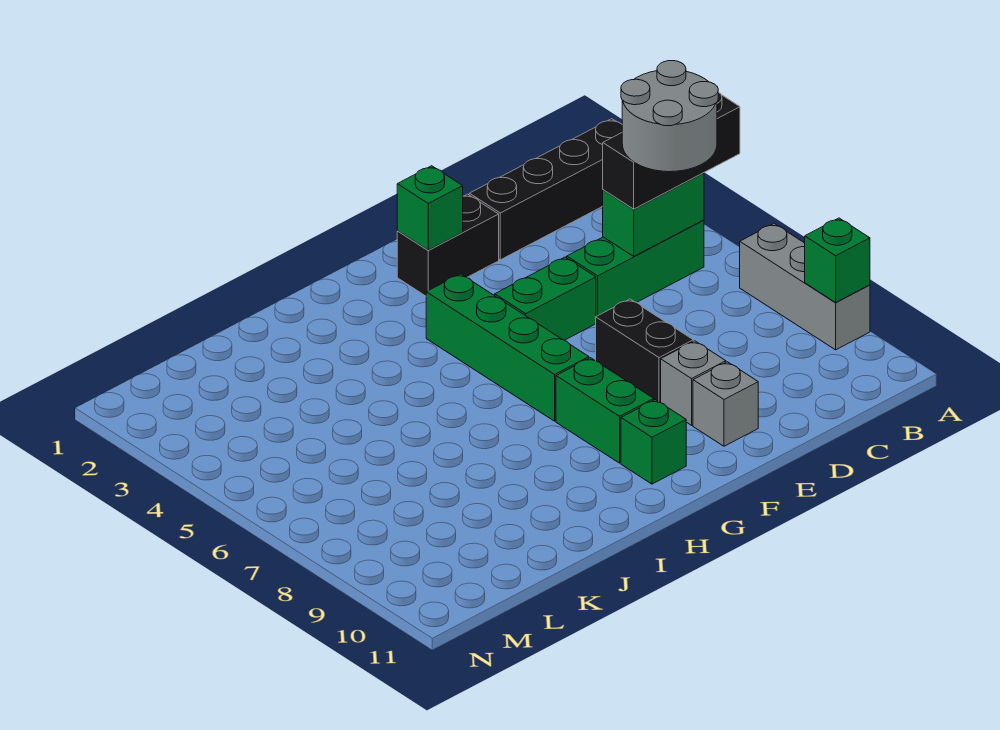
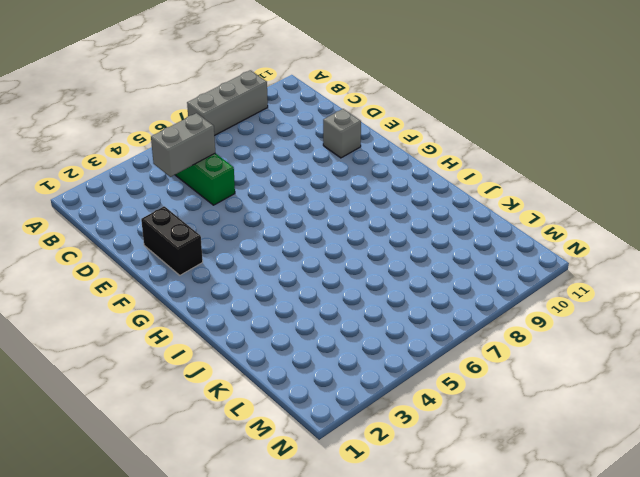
grey brick C4:C5 level 2 -> green brick B5:C5 level 2
none -> black brick A2:D2 level 1
none -> green brick E5:F5 level 1
none -> black brick E7:E8 level 1

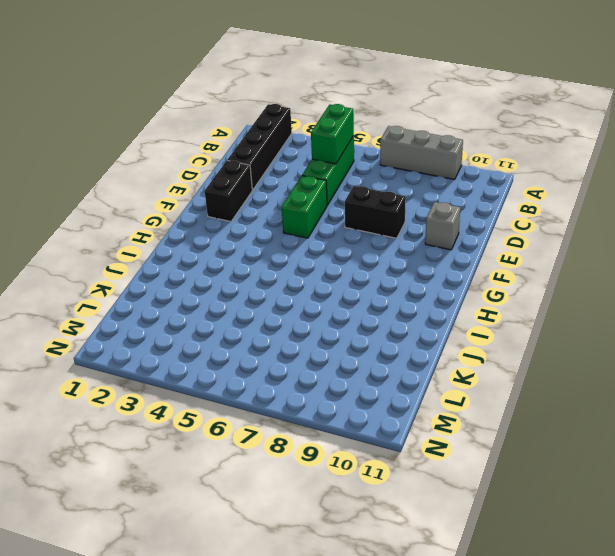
none -> grey brick E9 level 1
none -> green brick G4:G7 level 1
none -> green brick G8:G9 level 1

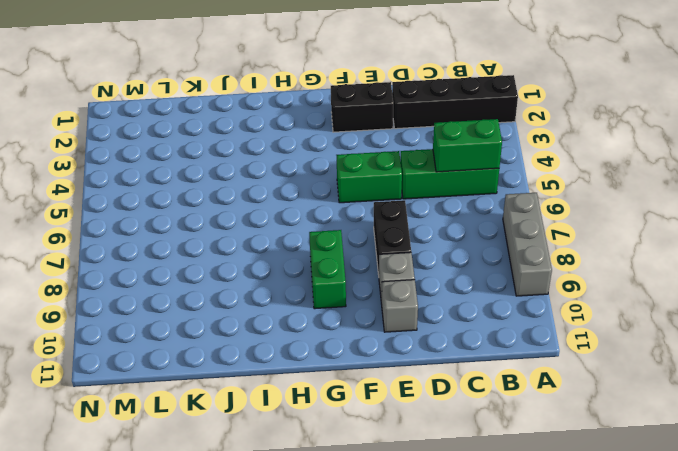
none -> green brick G4:G7 level 1
none -> green brick G10 level 1
none -> green brick A9 level 2

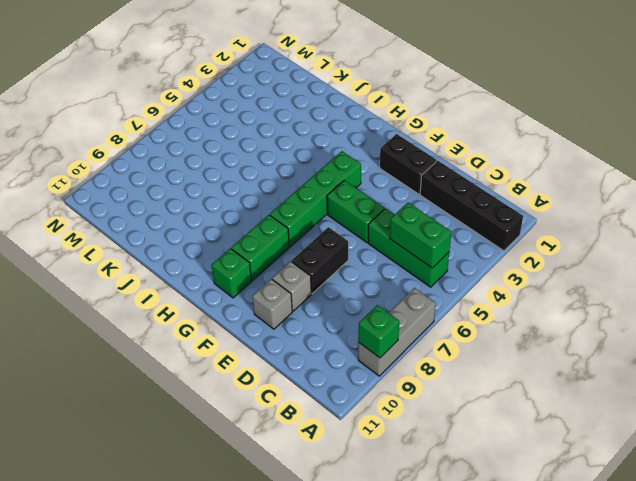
none -> green brick F2 level 2
none -> black brick A5:C5 level 3
none -> grey round brick B5:C6 level 4

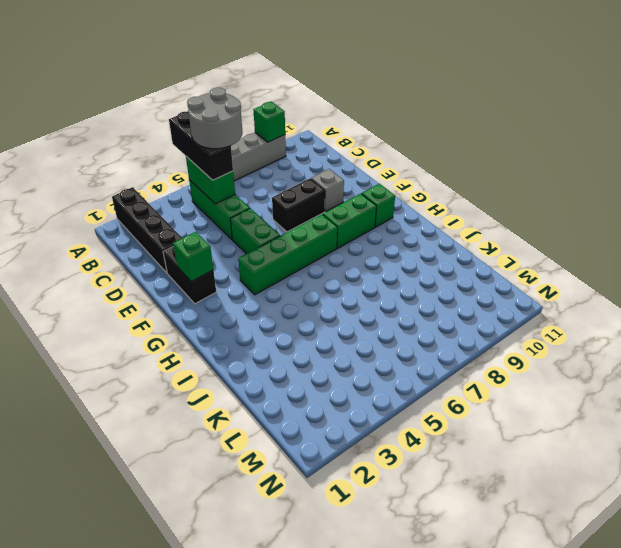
none -> grey brick E10 level 1

